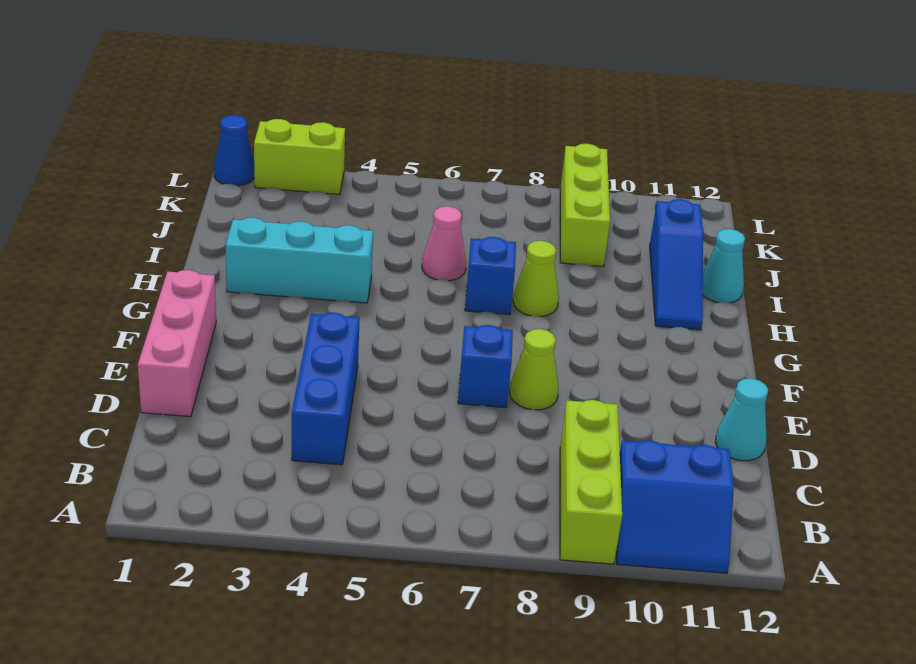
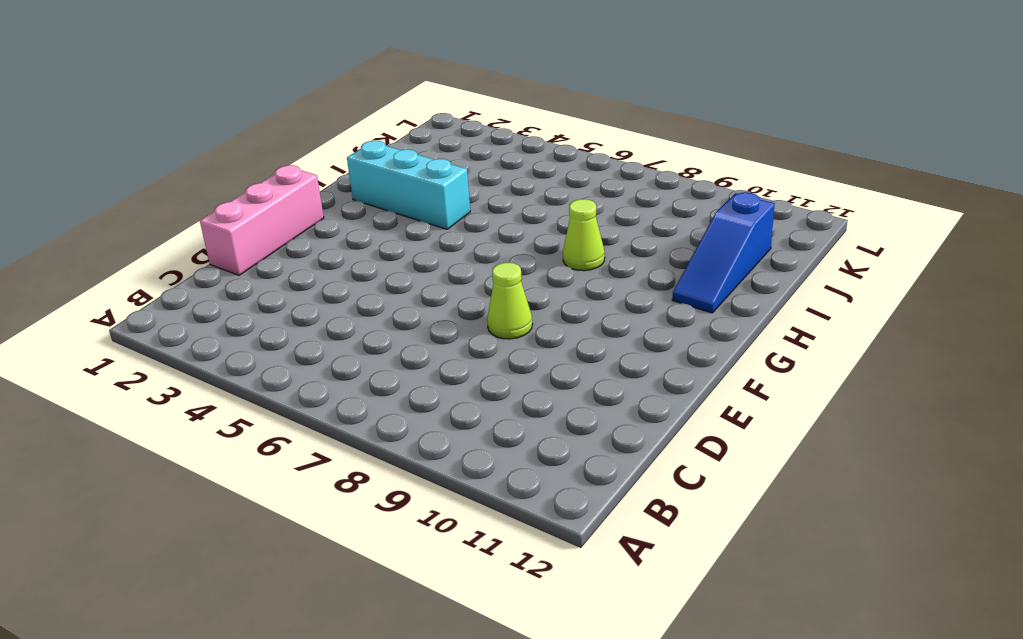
none -> lime brick A9:C9 level 1
none -> blue slope A10:B11 level 1 top B
none -> blue brick C4:E4 level 1

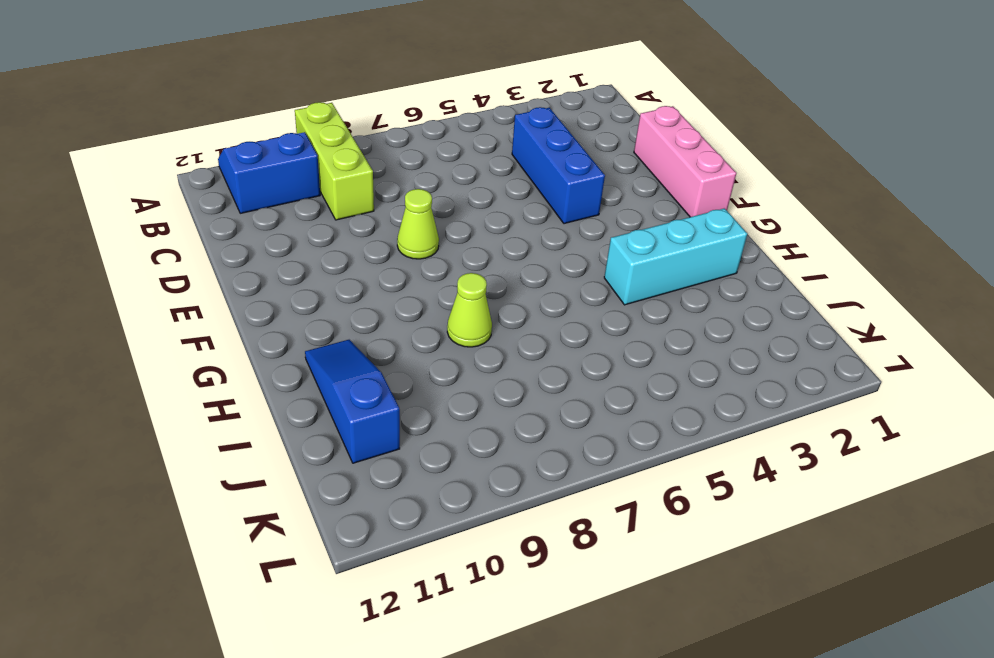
none -> cyan cone D12 level 1
none -> blue brick E7 level 1
none -> blue brick H7 level 1

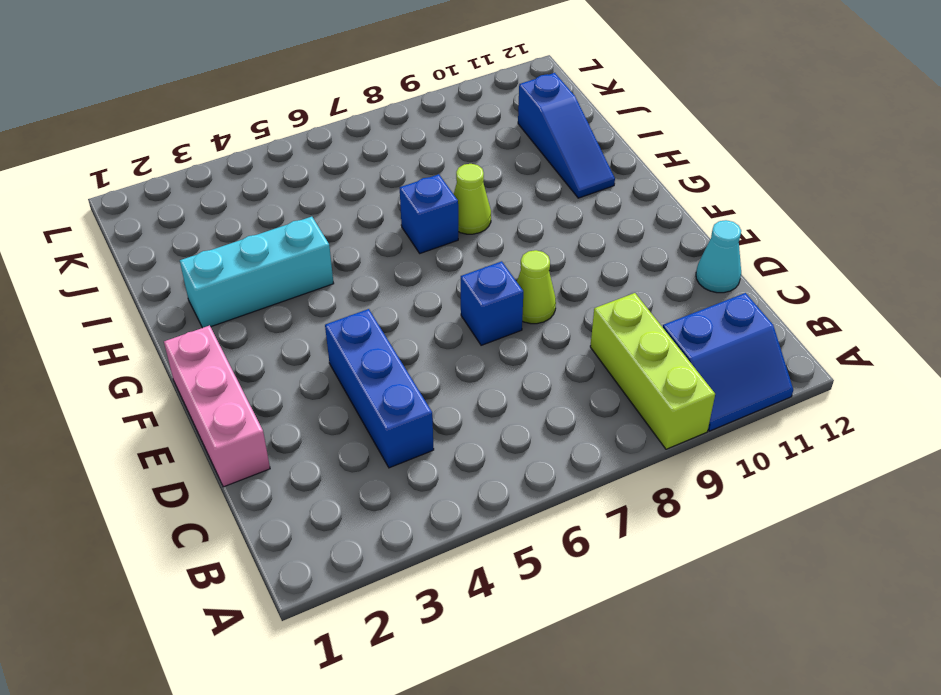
none -> pink cone I6 level 1
none -> cyan cone I12 level 1
none -> lime brick J9:L9 level 1

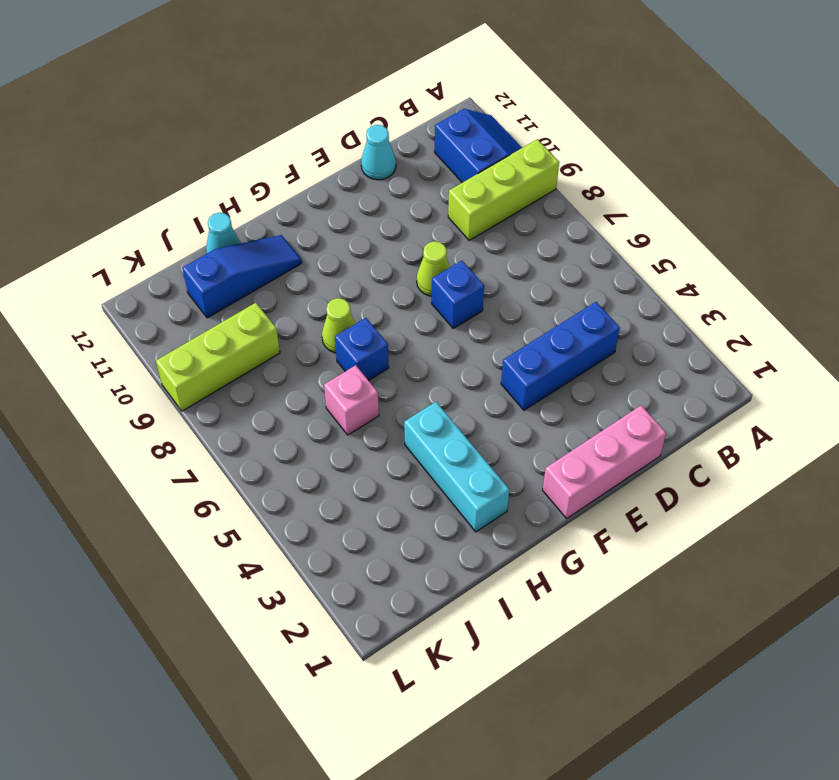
pink brick I6 level 1 -> pink cone I6 level 1
none -> blue cone L1 level 1
none -> lime brick L2:L3 level 1

